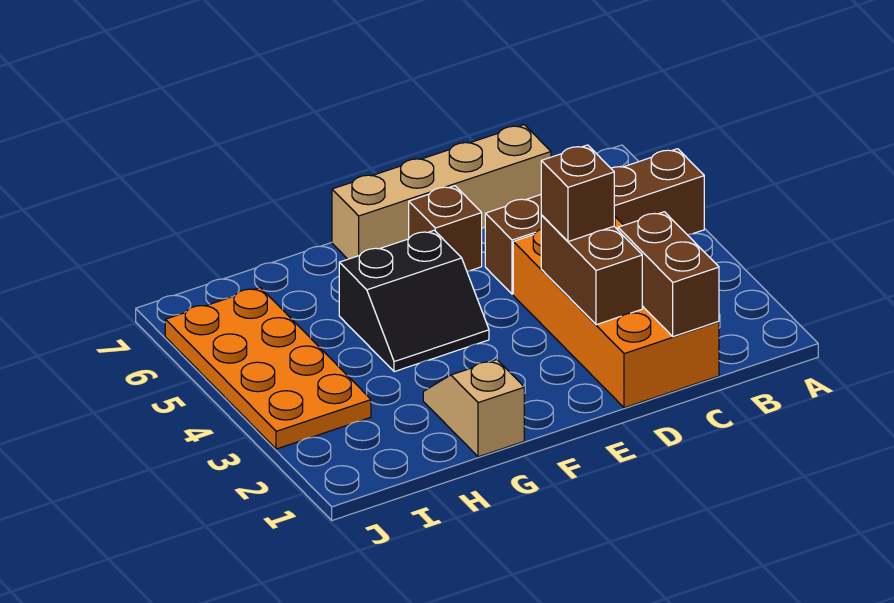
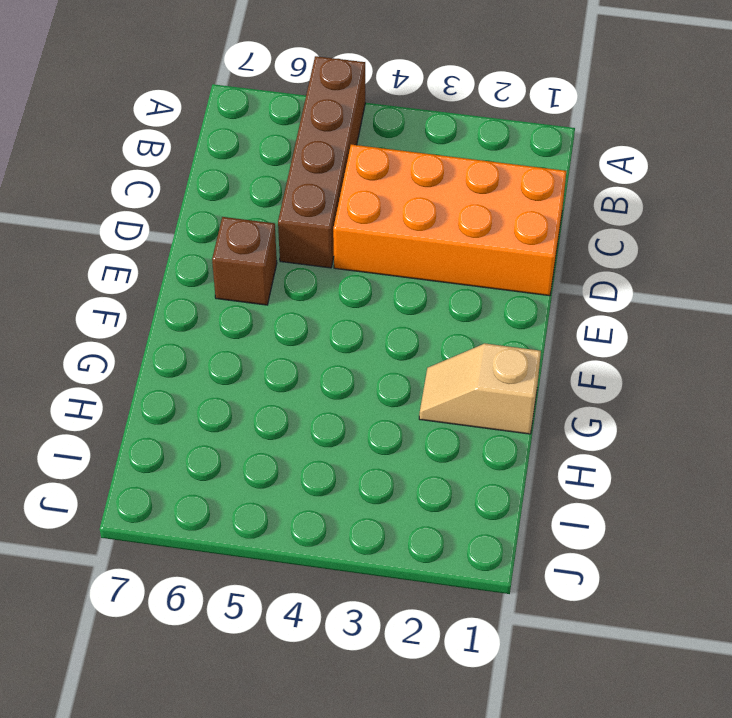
none -> tan brick C7:F7 level 1
none -> black slope F4:G5 level 1 top 5

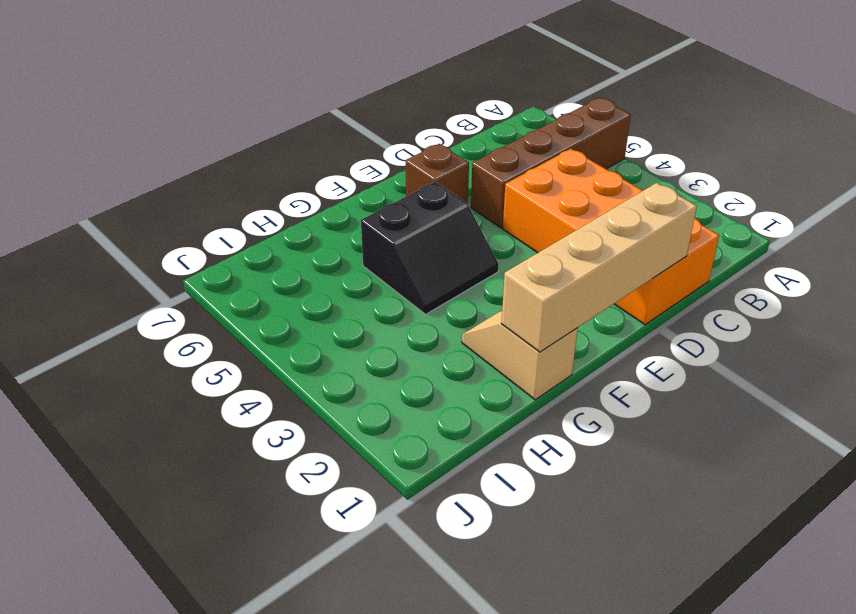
tan brick D1:G1 level 2 -> tan brick C7:F7 level 1
none -> orange plate I3:J6 level 1
none -> brown brick C1:C2 level 2

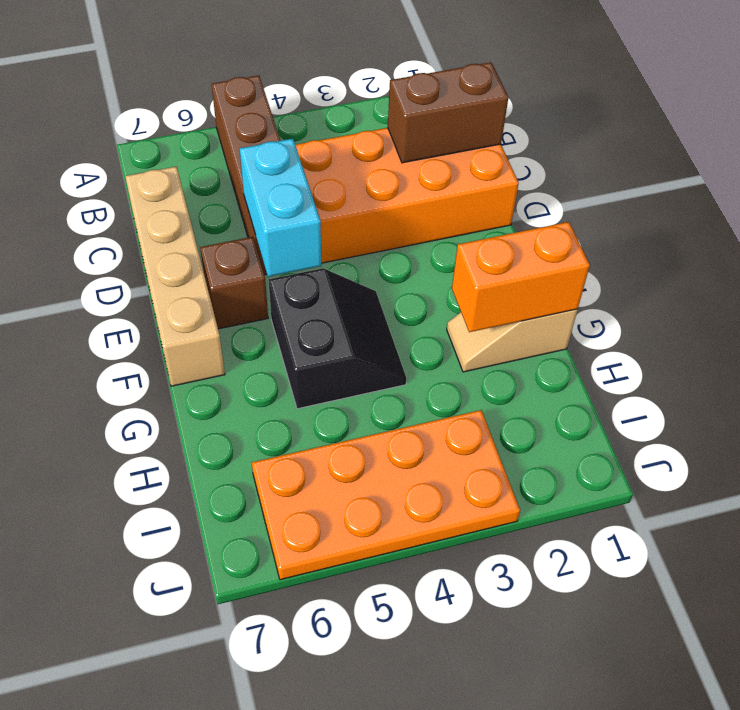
cyan brick D5:E5 level 2 -> none
orange brick G1:G2 level 2 -> none
none -> brown brick D2:D3 level 2
none -> brown brick D3 level 3

